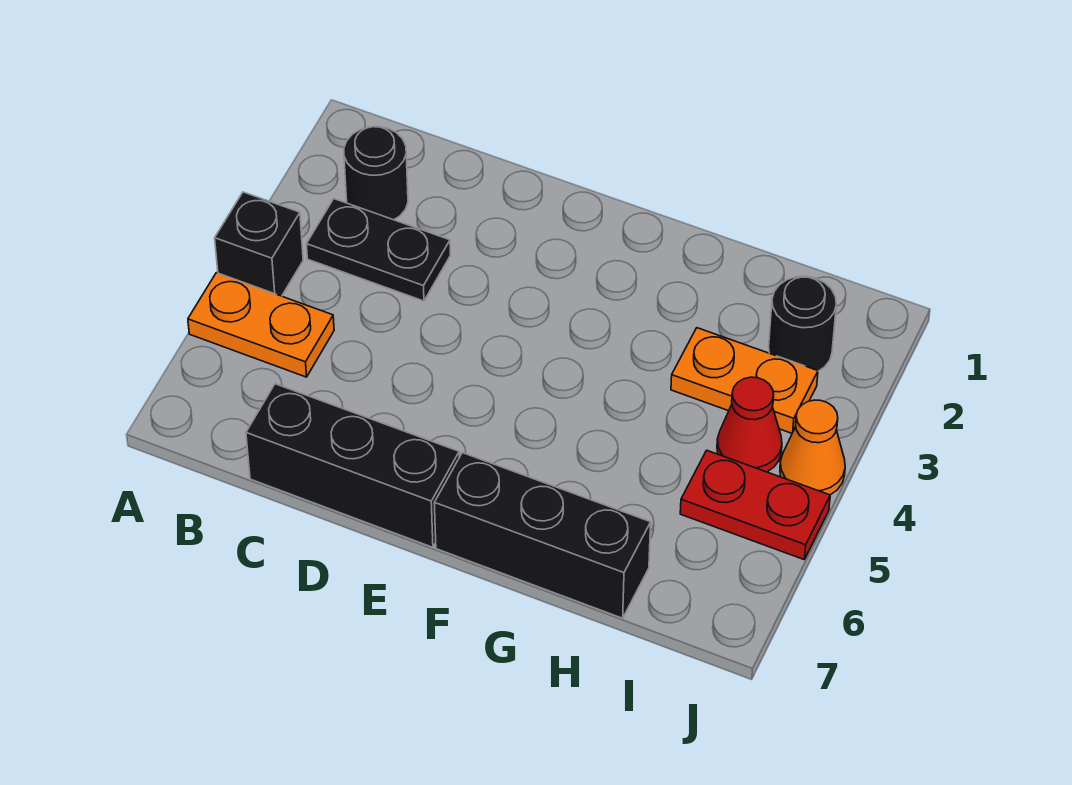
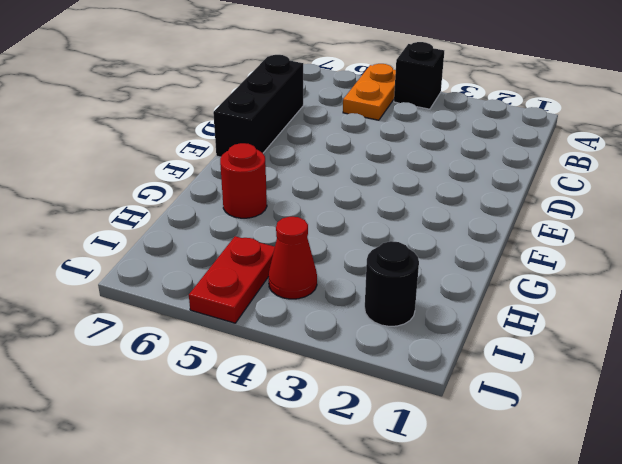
red round brick G6 level 1 -> none
none -> black round brick B2 level 1
none -> black plate B3:C3 level 1

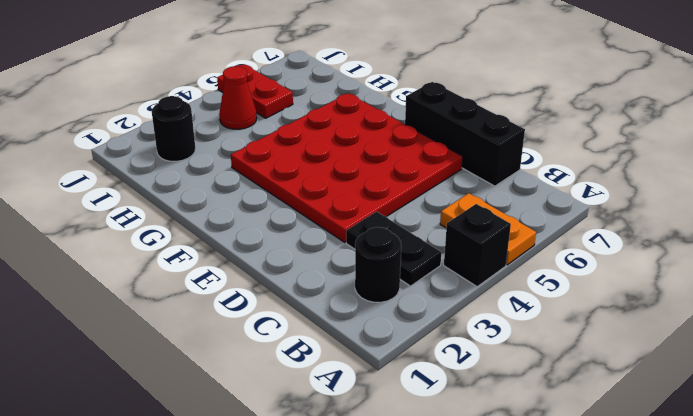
red plate D3:G6 level 1 -> none
none -> black brick F7:H7 level 1
none -> orange plate H3:I3 level 1

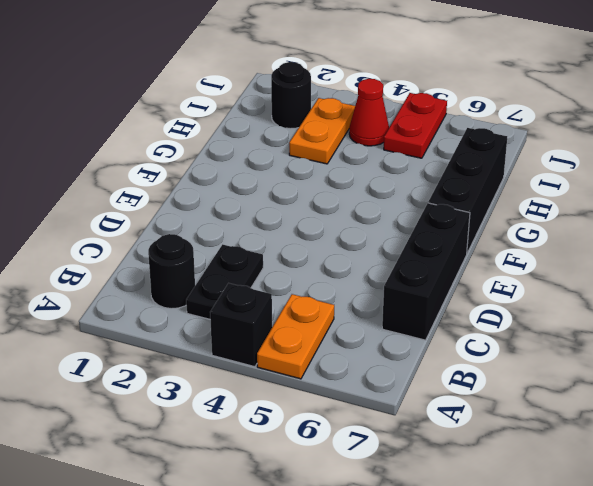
none -> orange cone J4 level 1

